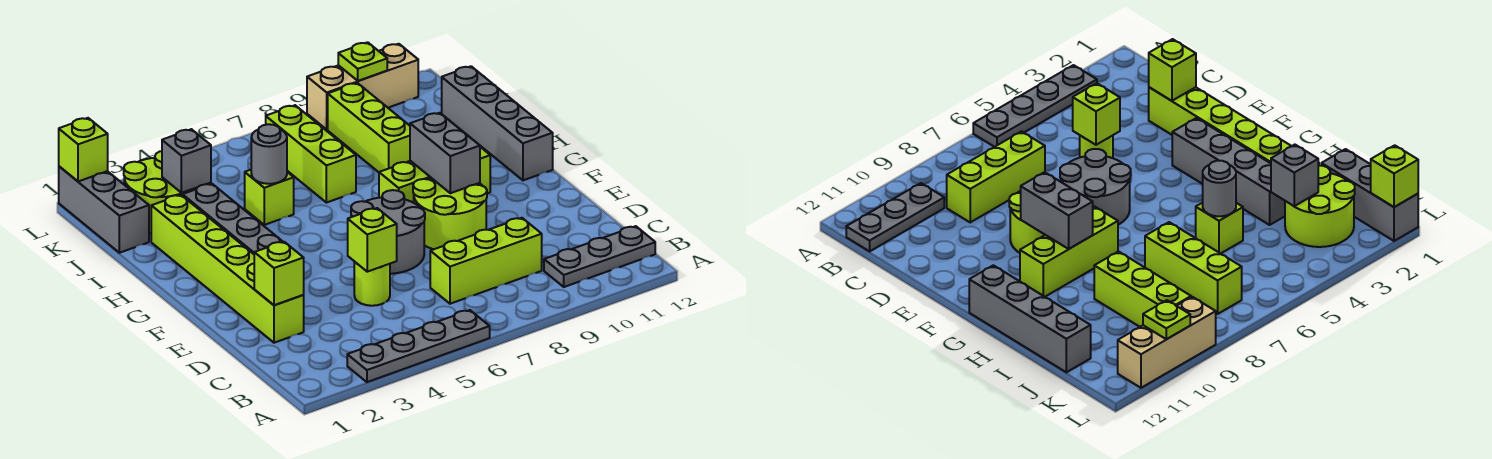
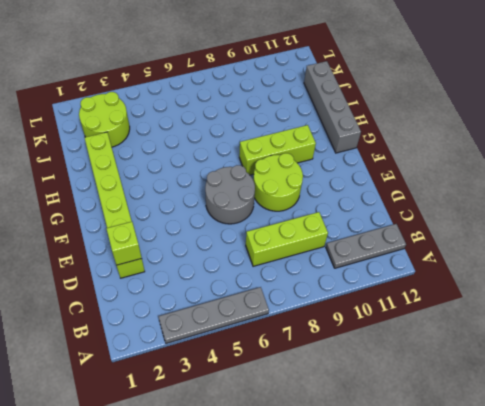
none -> lime round brick D5 level 1
none -> grey brick F3:I3 level 1
none -> lime brick I5 level 1

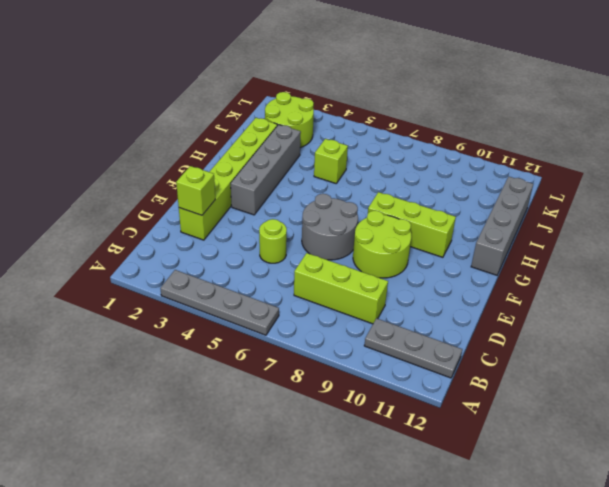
none -> lime brick I7:K7 level 1
none -> lime brick I9:K9 level 1
none -> grey brick J1:L1 level 1

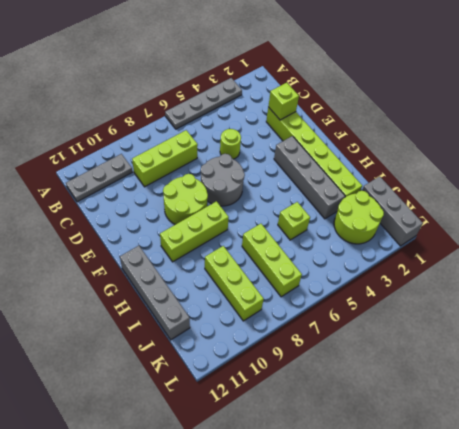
none -> tan brick L9:L11 level 1
none -> lime brick D5 level 2
none -> grey brick F9:G9 level 2

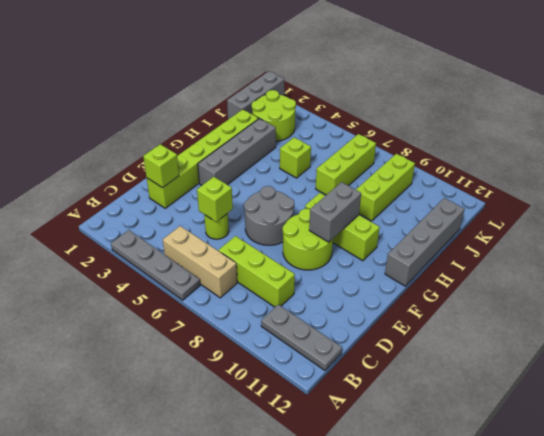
tan brick B5:B7 level 1 -> tan brick L9:L11 level 1
none -> grey round brick I5 level 2
none -> grey brick J3 level 2
none -> lime brick L1 level 2

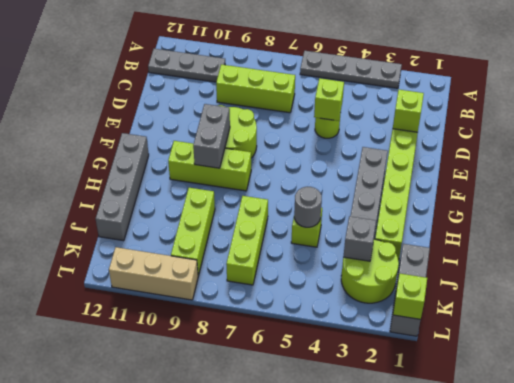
none -> grey round brick E6:F7 level 1
none -> lime plate L10 level 2

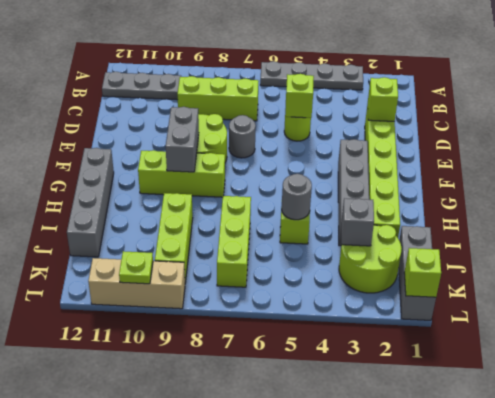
grey round brick E7 level 1 -> grey round brick E6:F7 level 1

